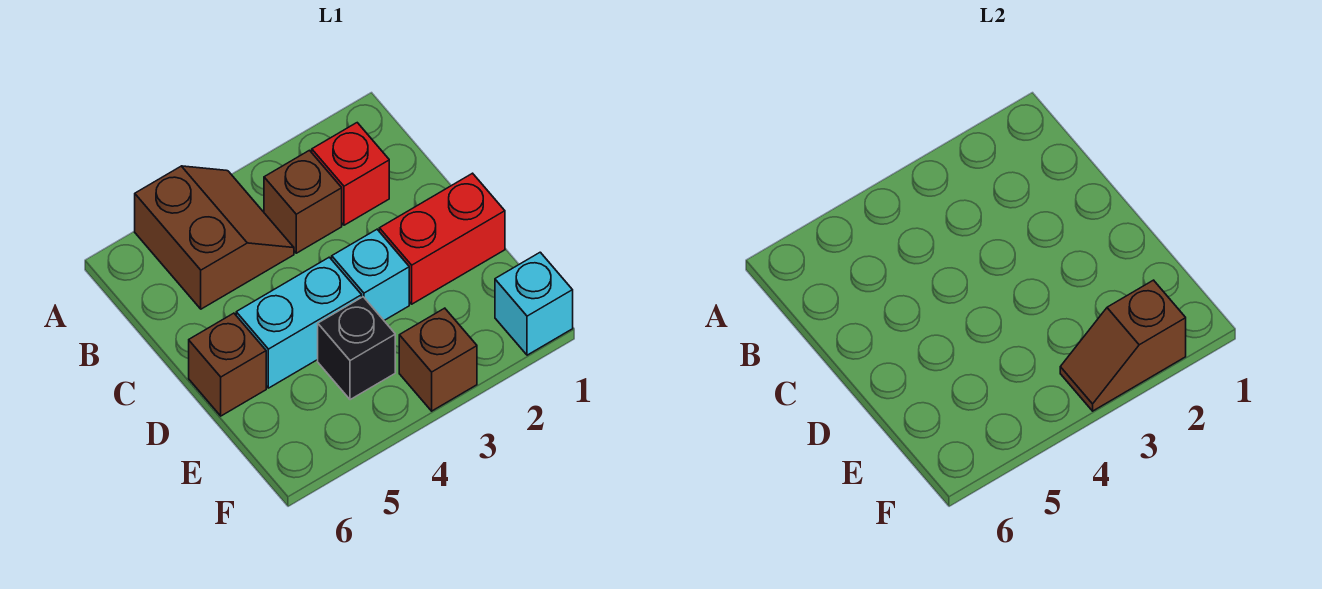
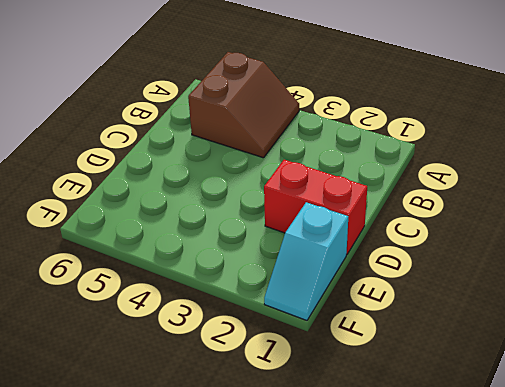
cyan slope E1:F1 level 1 top E -> cyan brick F1 level 1
none -> red brick B2 level 1
none -> brown brick B3 level 1

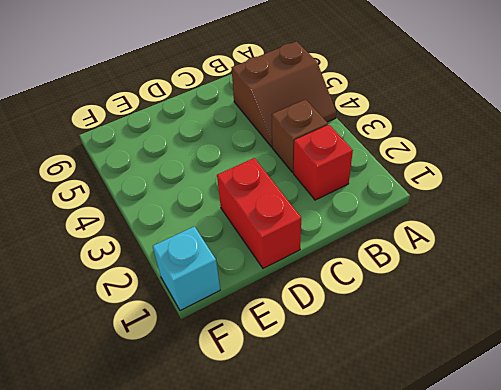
none -> cyan brick D3 level 1
none -> cyan brick D4:D5 level 1

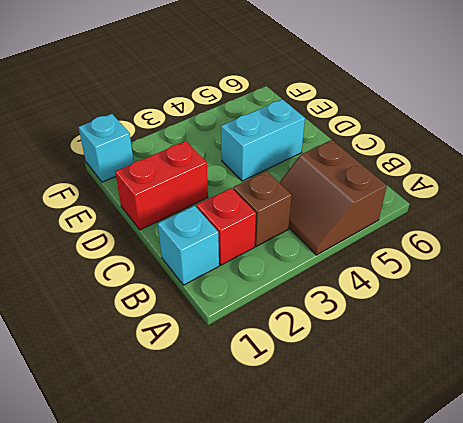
cyan brick B1 level 1 -> cyan brick D3 level 1
none -> brown brick D6 level 1
none -> black brick E4 level 1

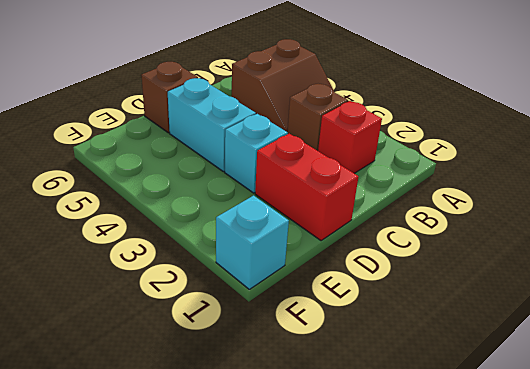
none -> black brick E4 level 1
none -> brown brick F3 level 1

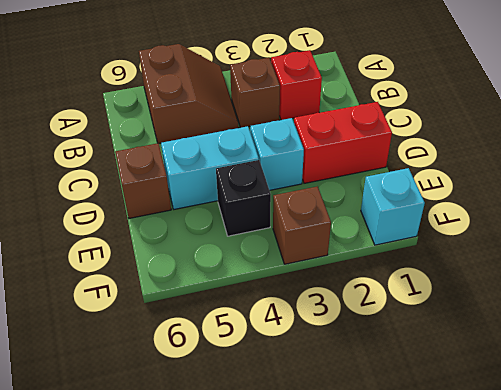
none -> brown slope F2:F3 level 2 top 2

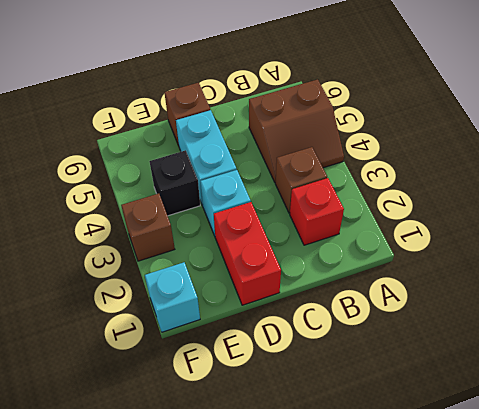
none -> brown slope F2:F3 level 2 top 2

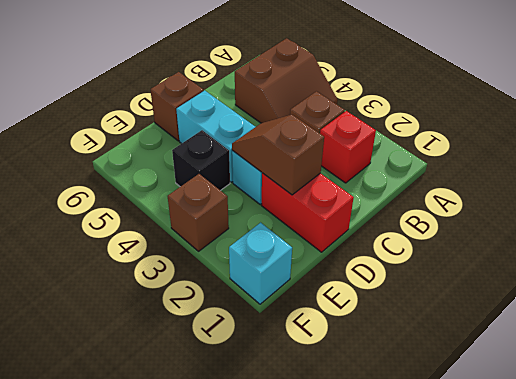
brown slope D2:D3 level 2 top 2 -> brown slope F2:F3 level 2 top 2

